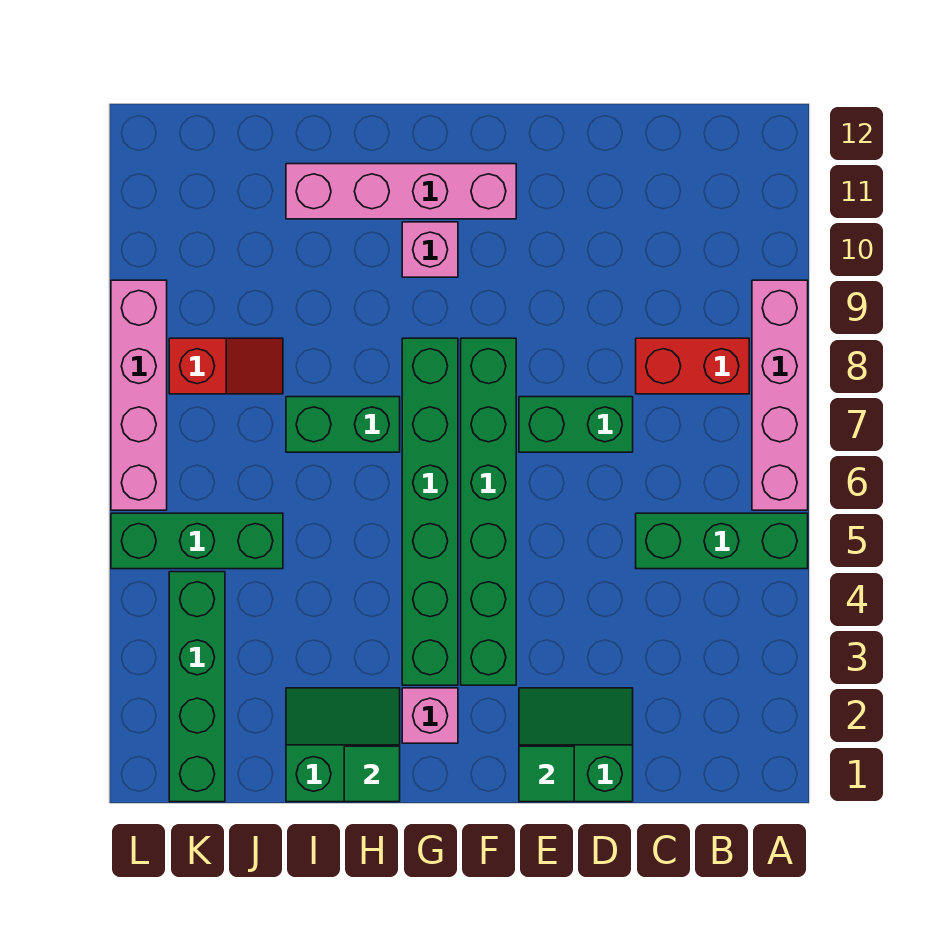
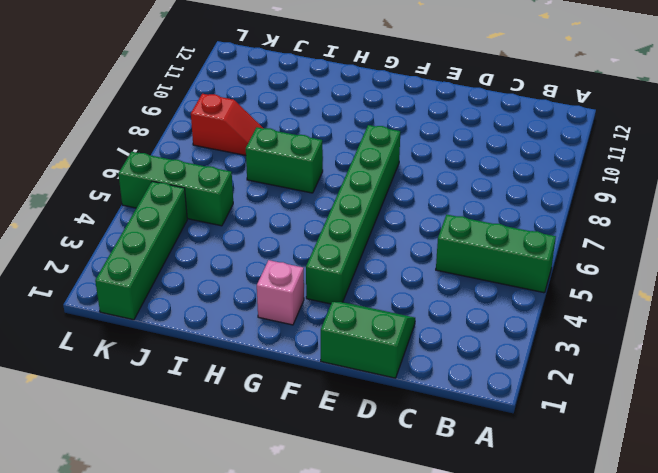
none -> pink brick A6:A9 level 1
none -> red brick B8:C8 level 1
none -> green brick D7:E7 level 1

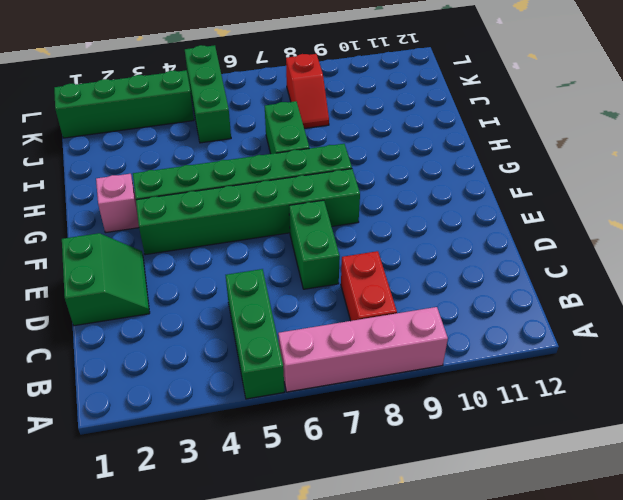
none -> pink brick F11:I11 level 1
none -> pink brick G10 level 1
none -> green slope H1:I2 level 1 top 1

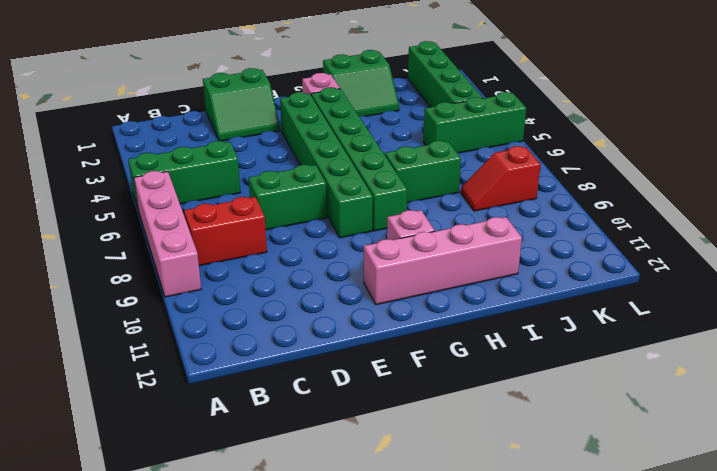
none -> pink brick L6:L9 level 1
none -> green tile E1 level 2
none -> green tile H1 level 2

